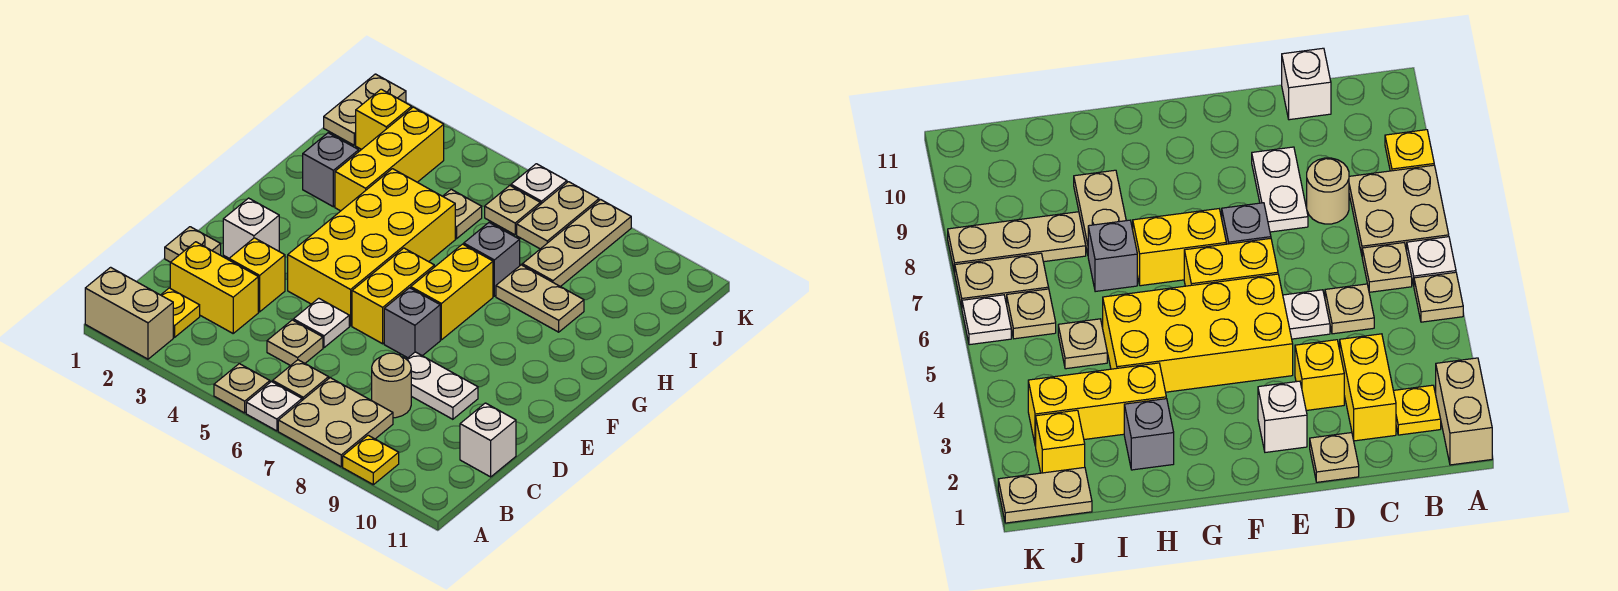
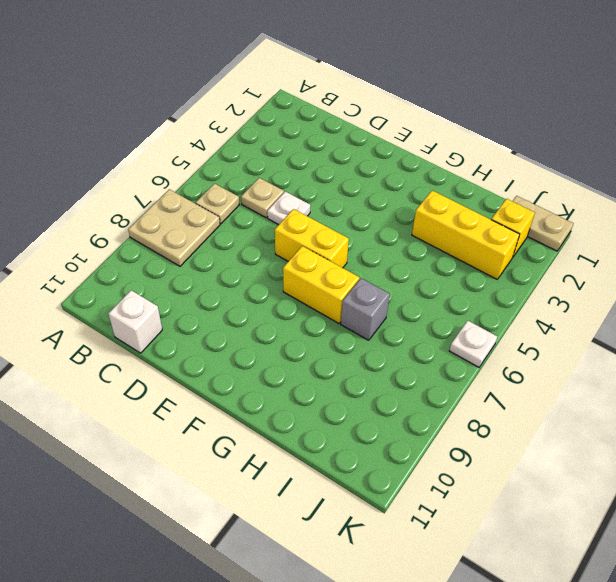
none -> tan brick A1:A2 level 1
none -> tan plate A5 level 1
none -> white plate A6 level 1
none -> yellow plate A9 level 1

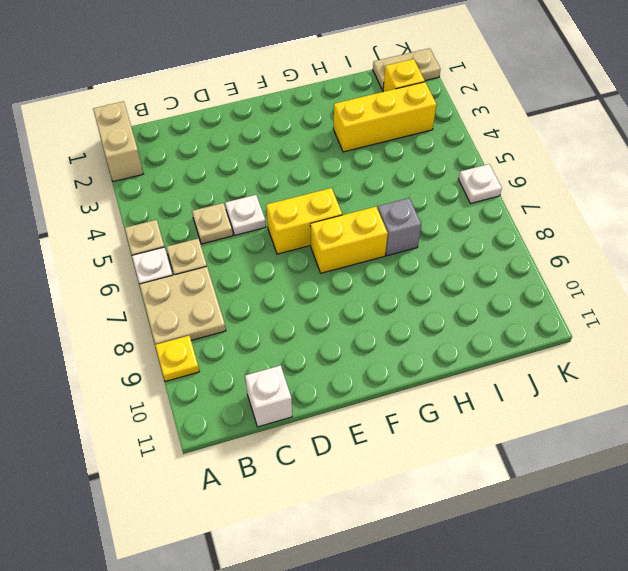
none -> yellow plate B2 level 1
none -> yellow brick C2:C3 level 1
none -> tan round brick C8 level 1
none -> tan plate D1 level 1

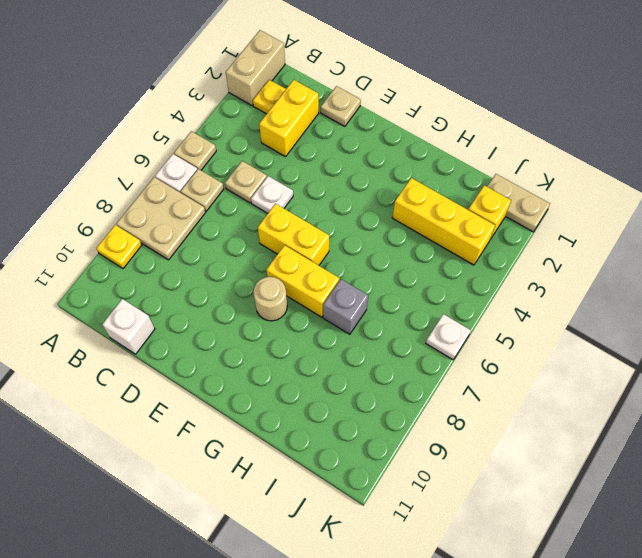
tan round brick F8 level 1 -> tan round brick C8 level 1
none -> yellow brick D3 level 1
none -> white plate D8:D9 level 1
none -> white brick E2 level 1
none -> yellow brick E4:H5 level 1

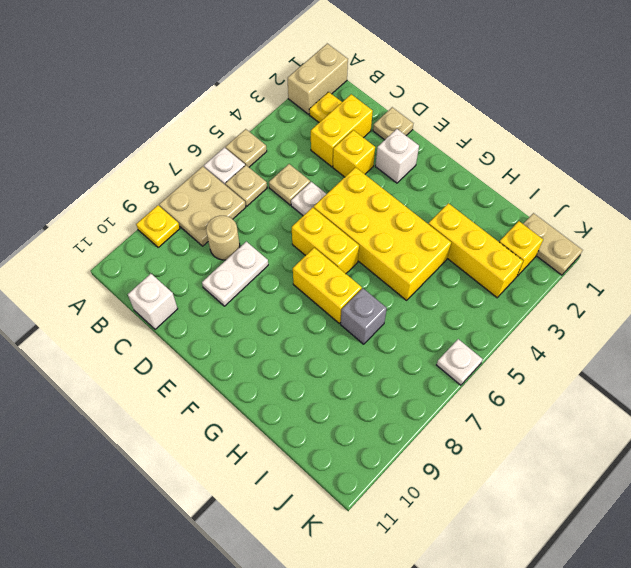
none -> grey brick E7 level 1
none -> grey brick H2 level 1
none -> tan plate H8:H9 level 1
none -> tan plate I5 level 1

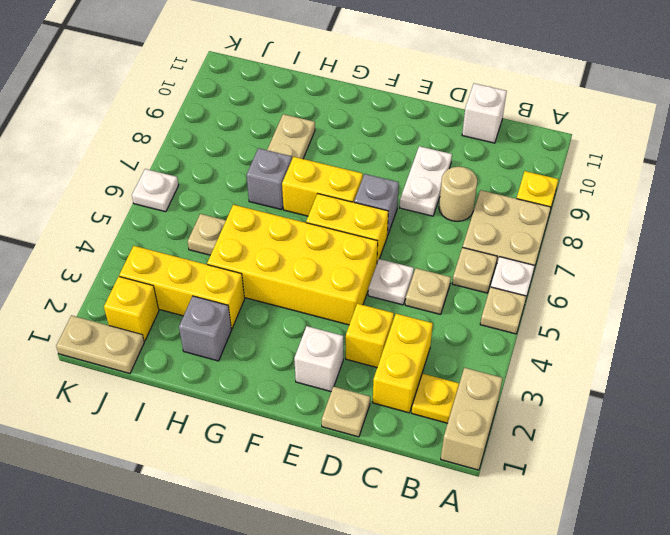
none -> tan plate I8:K8 level 1
none -> tan plate J6 level 1
none -> tan plate J7:K7 level 1

